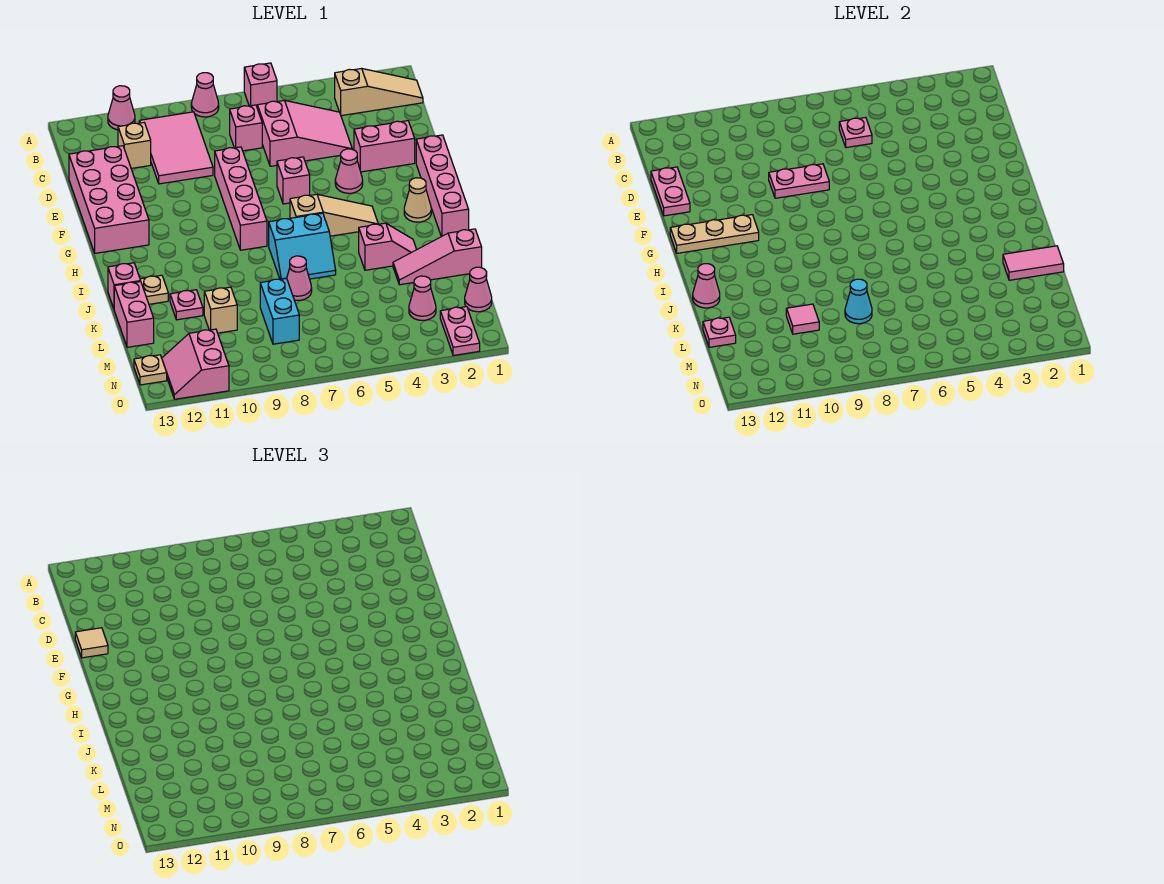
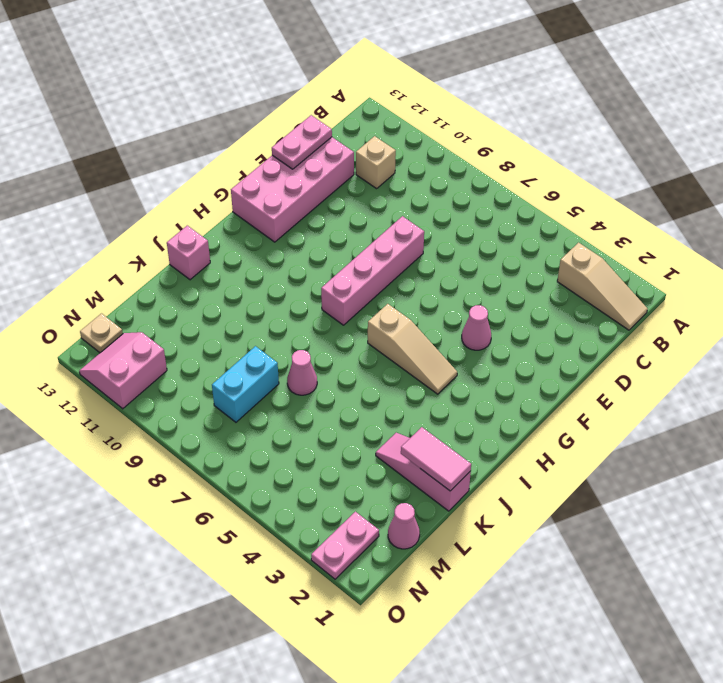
none -> pink brick A6 level 1
none -> pink cone A8 level 1
none -> pink cone A11 level 1
none -> pink tile B9:D10 level 1

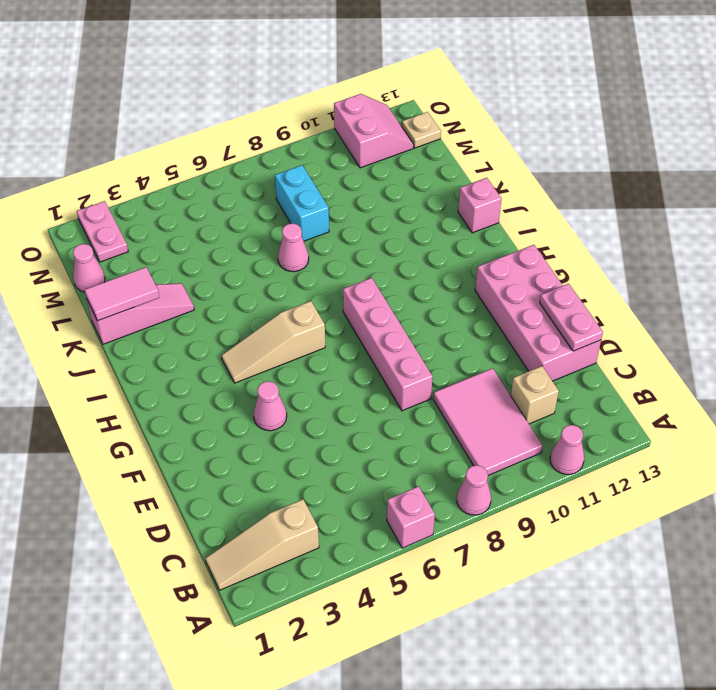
none -> pink slope C4:D6 level 1 top 6
none -> pink brick C7 level 1
none -> pink brick E2:E3 level 1
none -> pink brick F1:I1 level 1

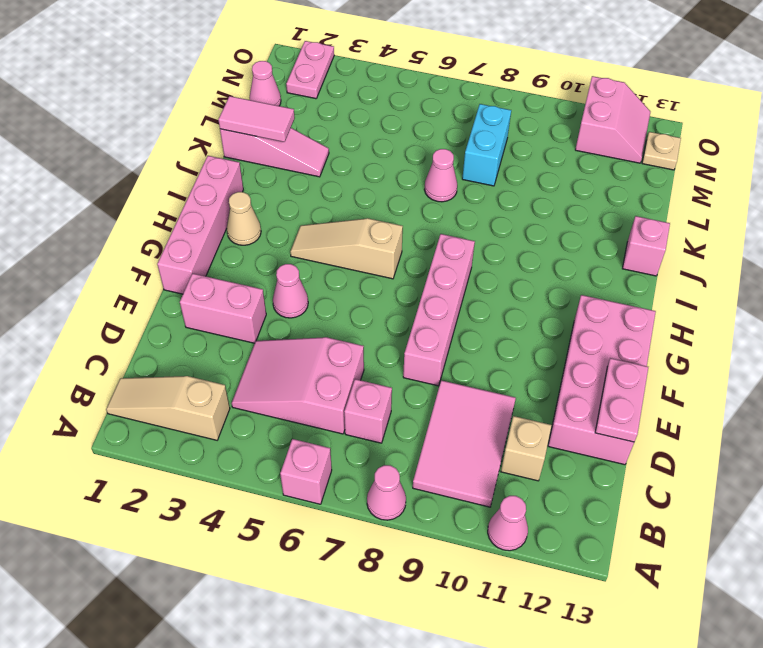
none -> pink brick F6 level 1
none -> cyan slope I6:J7 level 1 top I
none -> pink slope J3:J4 level 1 top 4
none -> tan plate J12 level 1

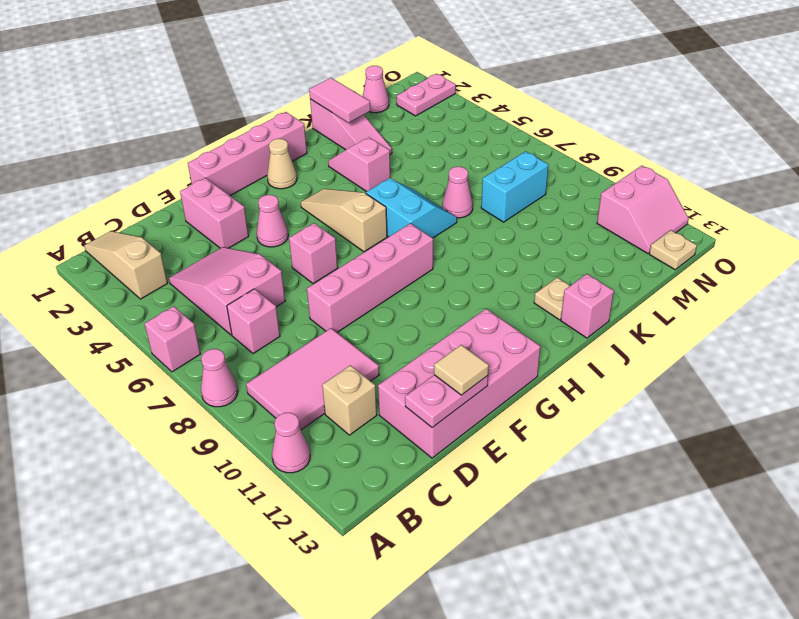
none -> pink plate K11 level 1
none -> pink brick K13:L13 level 1
none -> tan brick L10 level 1
none -> pink cone M3 level 1

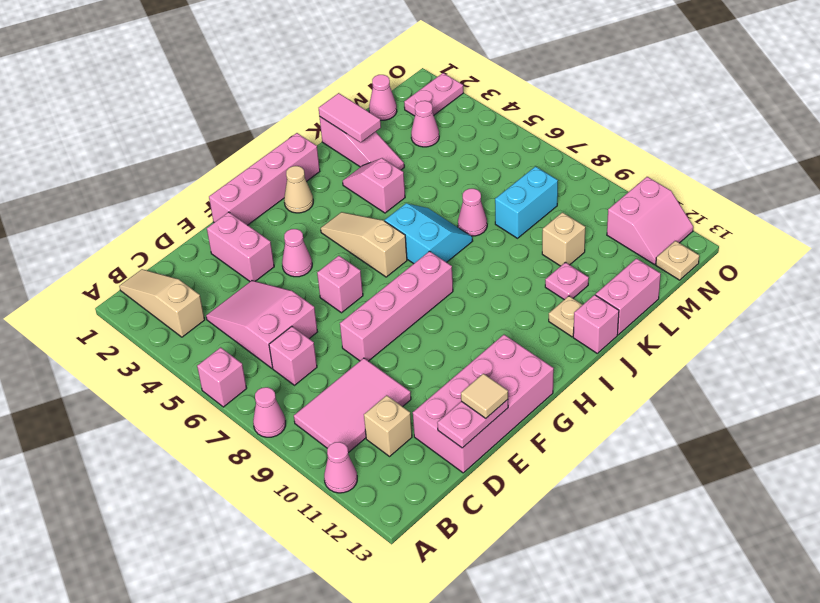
none -> pink plate C6 level 2
none -> pink plate E8:E9 level 2
none -> tan plate G11:G13 level 2
none -> pink cone J13 level 2

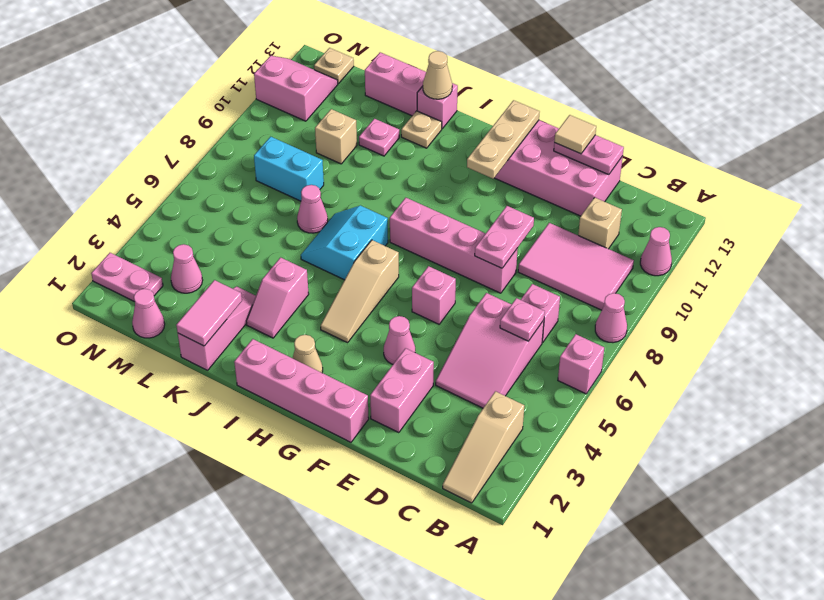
tan cone J13 level 2 -> pink cone J13 level 2
none -> cyan cone L8 level 2
none -> pink tile L10 level 2
none -> pink plate L13 level 2

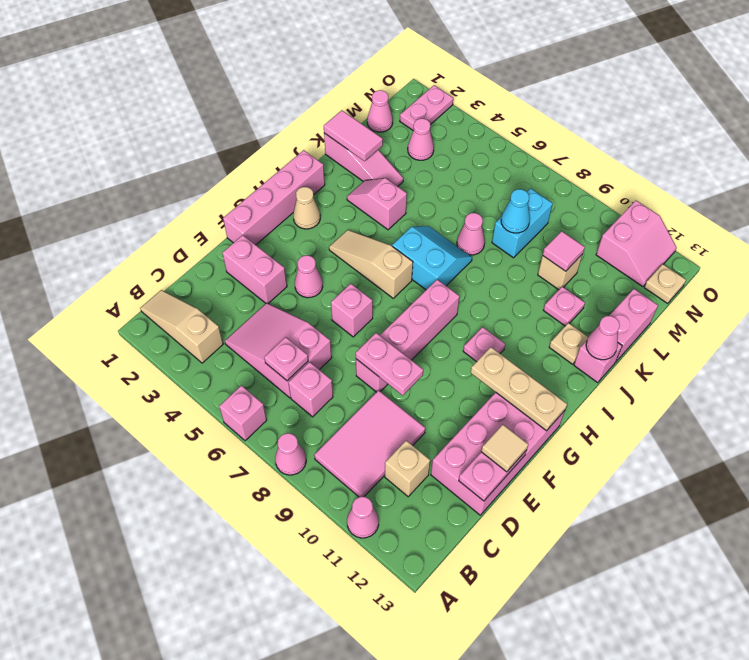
pink plate H10 level 1 -> pink plate L13 level 2

